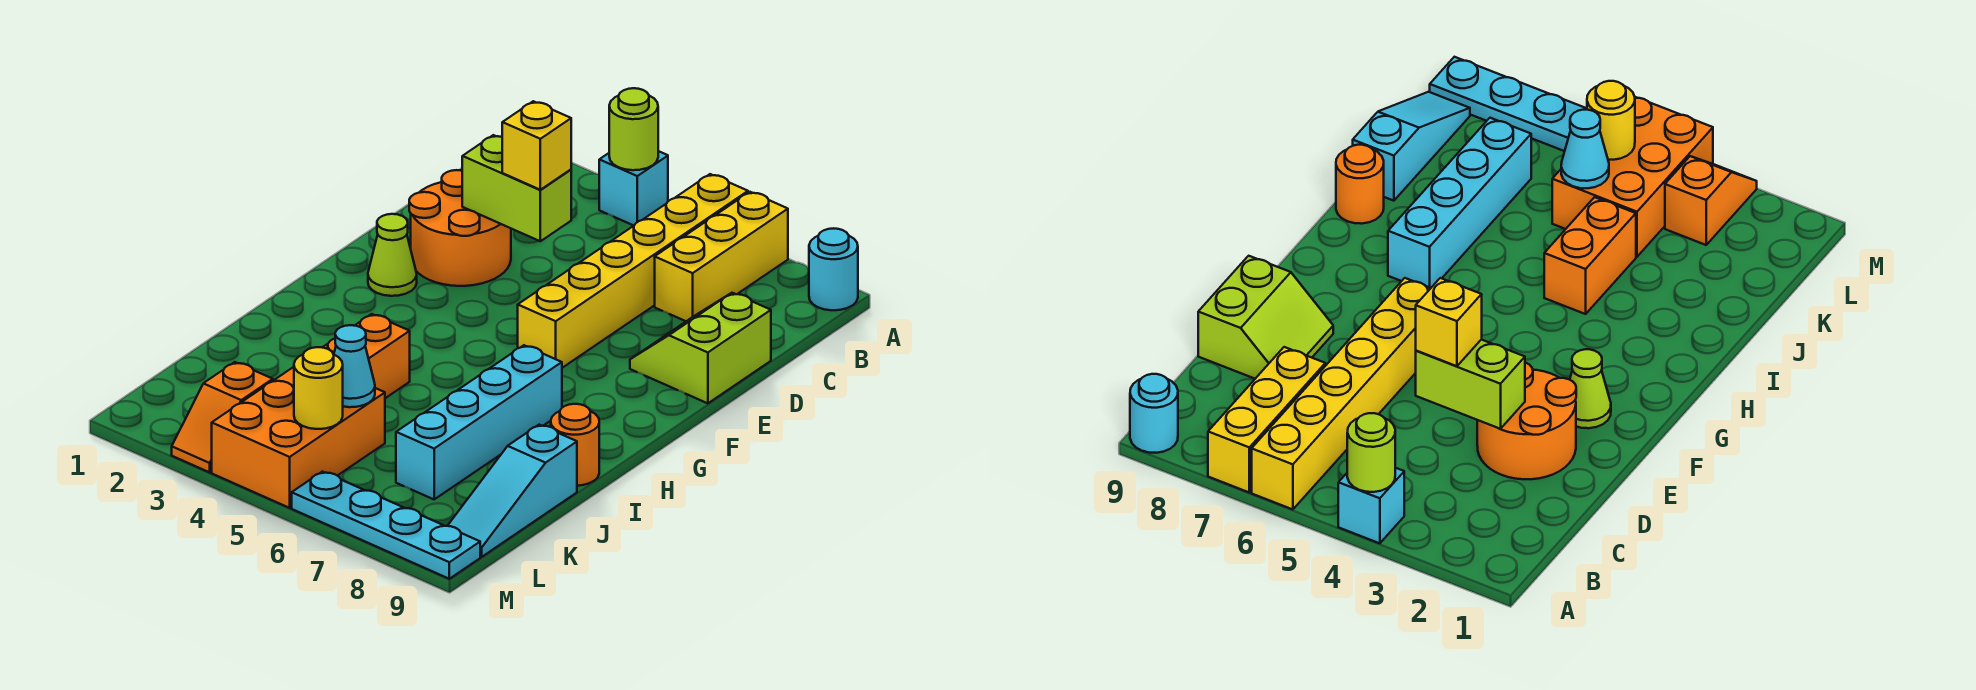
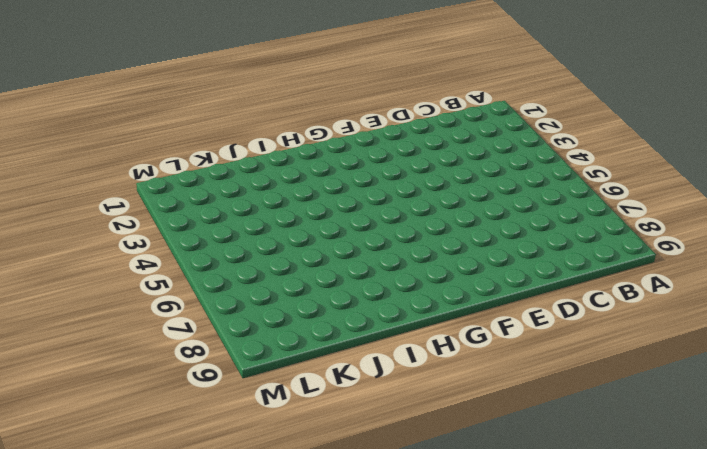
none -> cyan brick A4 level 1
none -> yellow brick A6:F6 level 1
none -> yellow brick A7:C7 level 1

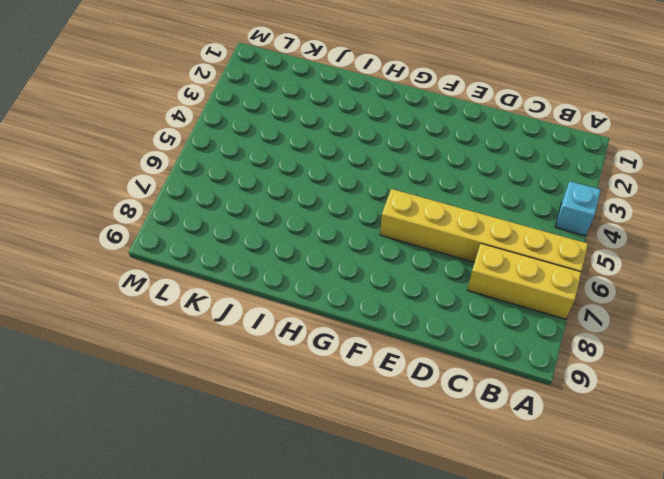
none -> cyan round brick A9 level 1
none -> orange round brick D2:E3 level 1
none -> lime slope D8:E9 level 1 top 9

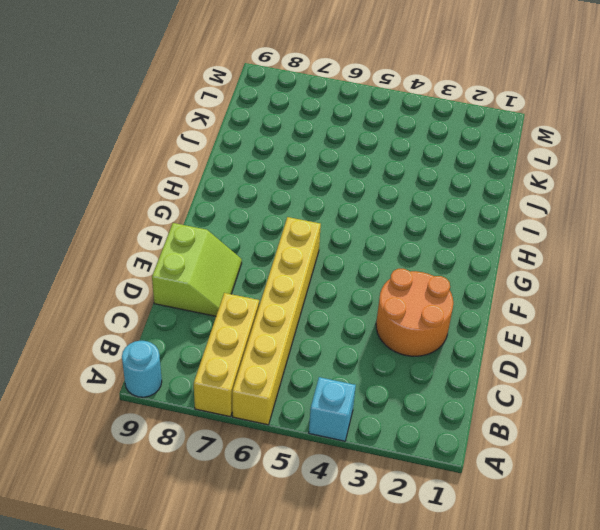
none -> lime cone F2 level 1
none -> cyan brick H7:K7 level 1
none -> orange brick I4:J4 level 1

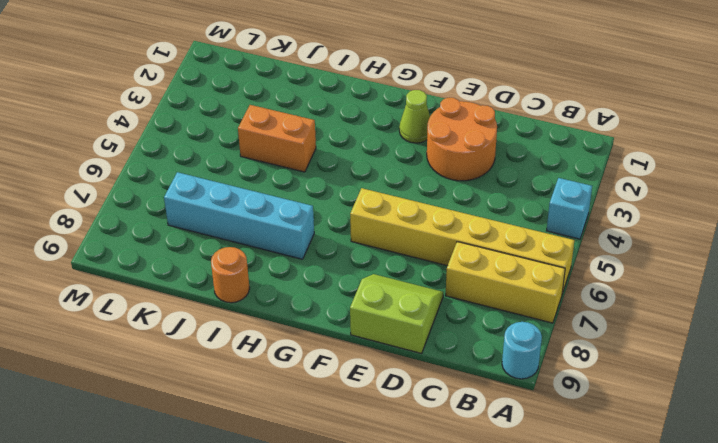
none -> cyan slope J9:L9 level 1 top J
none -> orange brick K4:M5 level 1
none -> orange slope L3:M3 level 1 top L

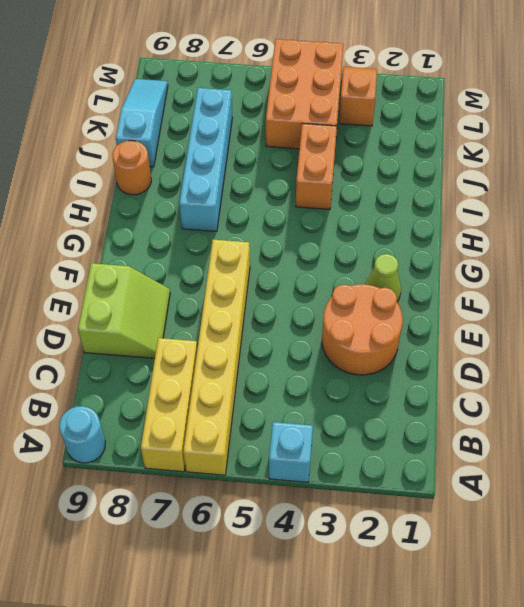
none -> cyan plate M6:M9 level 1
none -> lime round brick A4 level 2
none -> lime brick D3:D4 level 2

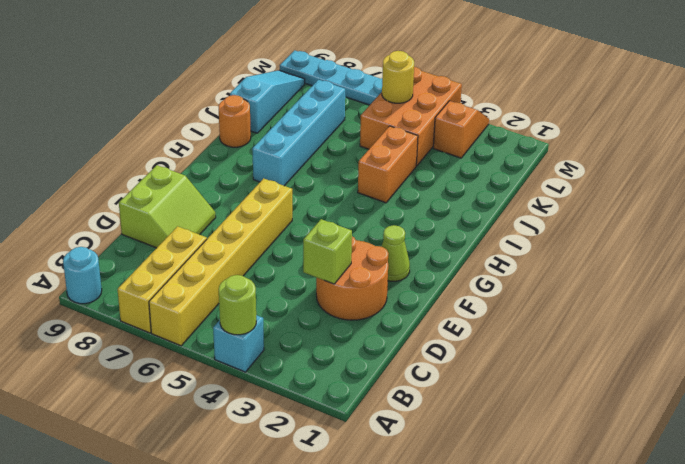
lime brick D3 level 2 -> lime brick D3:D4 level 2
none -> cyan cone K5 level 2
none -> yellow brick D4 level 3

